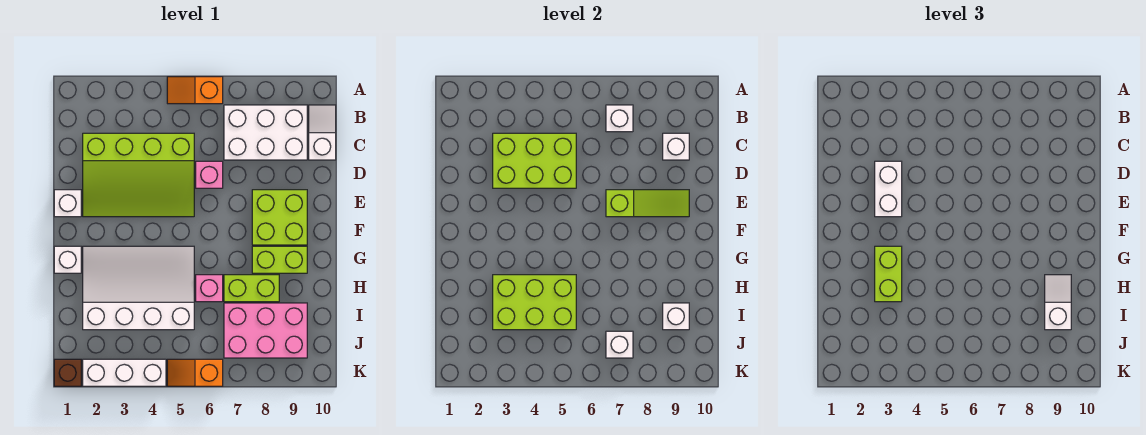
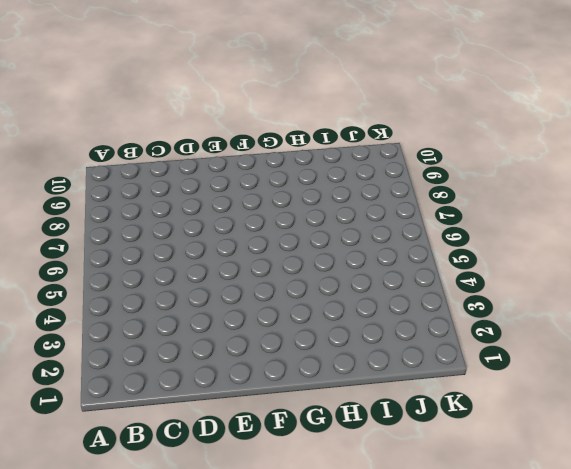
none -> orange slope A5:A6 level 1 top 6
none -> white brick B7:C9 level 1
none -> white slope B10:C10 level 1 top C

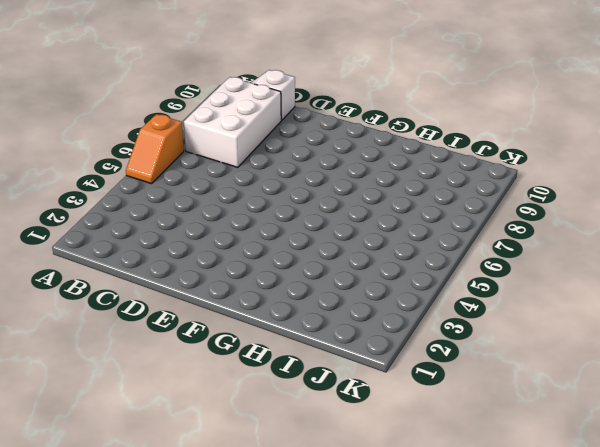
none -> lime slope C2:E5 level 1 top C
none -> pink brick D6 level 1
none -> white brick E1 level 1

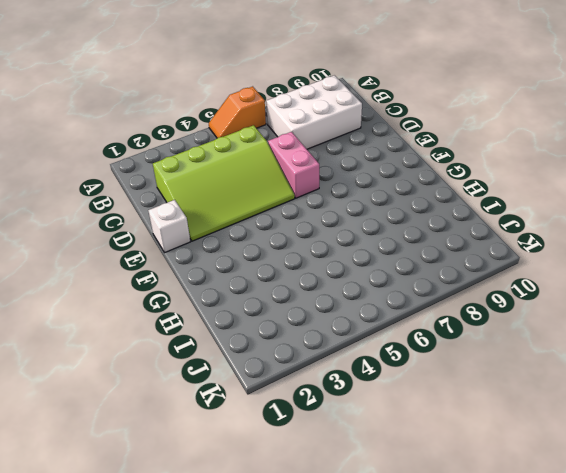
pink brick D6:E6 level 1 -> pink brick D6 level 1
none -> white slope B10:C10 level 1 top C
none -> lime brick E8:F9 level 1
none -> white brick G1 level 1

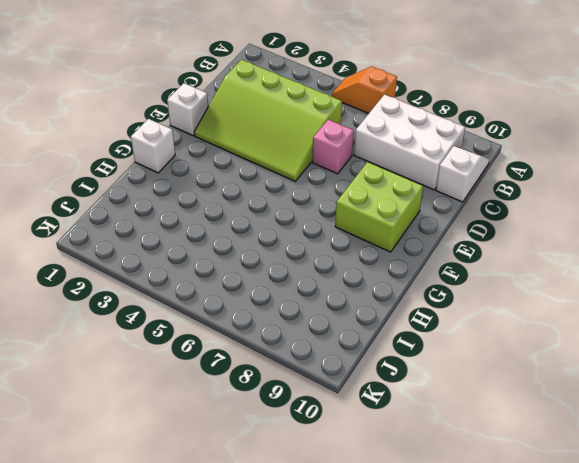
none -> white slope G2:I5 level 1 top I
none -> lime brick G8:G9 level 1
none -> pink brick H6 level 1

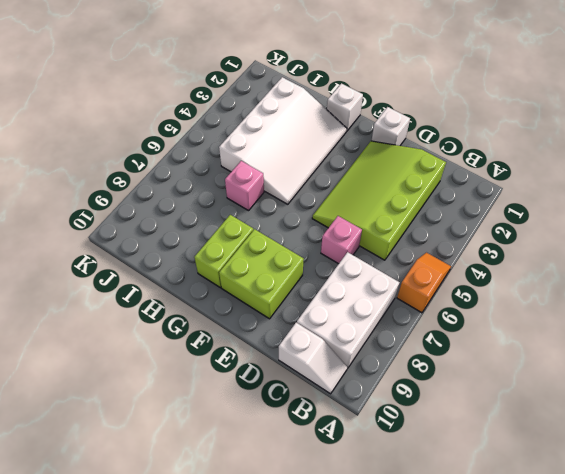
none -> lime brick H7:H8 level 1
none -> pink brick I7:J9 level 1
none -> brown brick K1 level 1

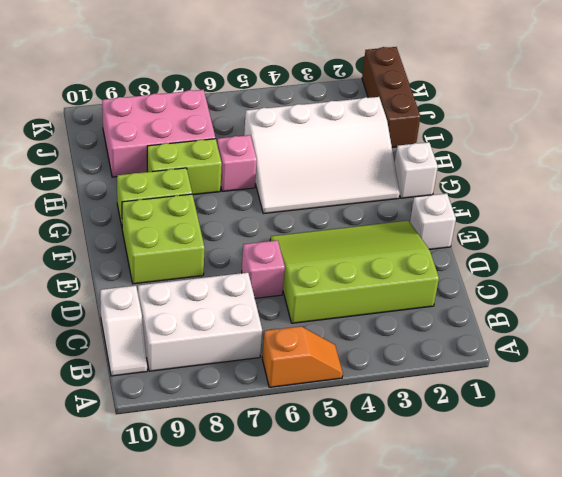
brown brick I1:K1 level 1 -> brown brick K1 level 1
none -> white brick K2:K4 level 1
none -> orange slope K5:K6 level 1 top 6
none -> white brick B7 level 2

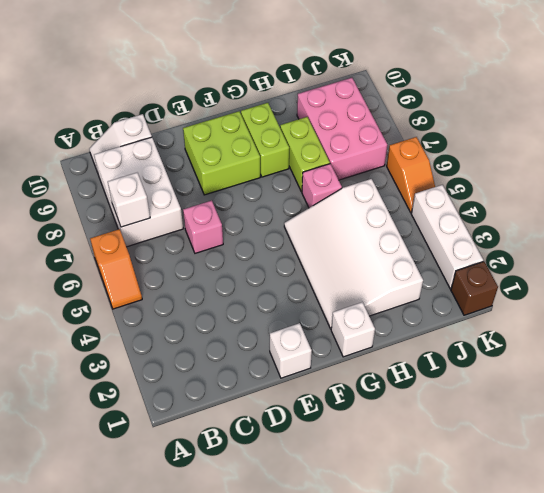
none -> lime slope C2:E5 level 1 top C
none -> lime brick C3:D5 level 2
none -> white brick C9 level 2

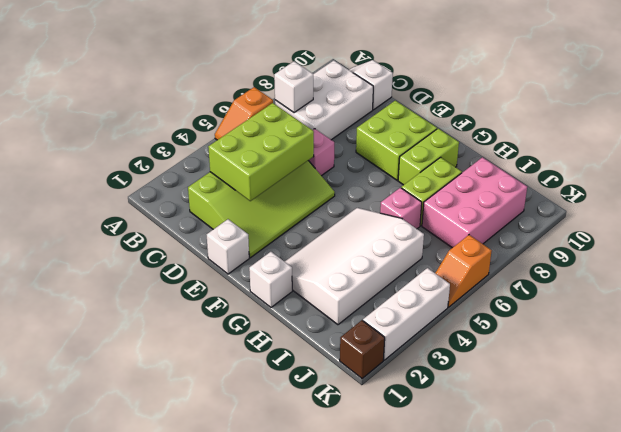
none -> white brick C9 level 2
none -> lime slope E7:E9 level 2 top 7
none -> lime brick H3:I5 level 2

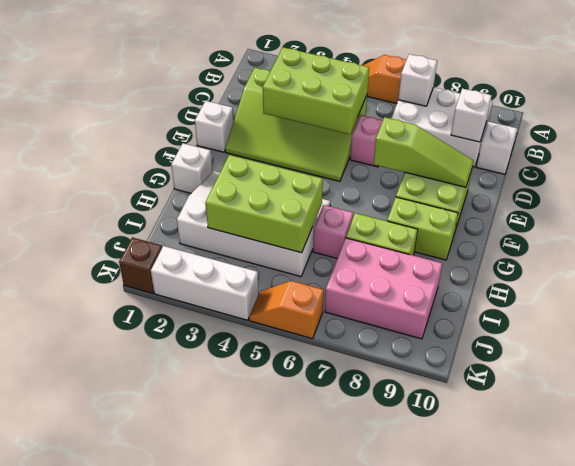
none -> white brick I9 level 2
none -> white brick J7 level 2
none -> white brick D3:E3 level 3

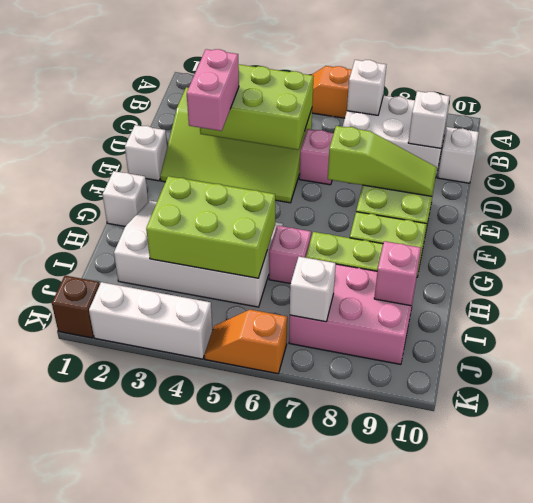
pink brick D3:E3 level 3 -> white brick D3:E3 level 3
pink brick I9 level 2 -> white brick I9 level 2
none -> lime brick G3:H3 level 3
none -> white slope H9:I9 level 3 top I

